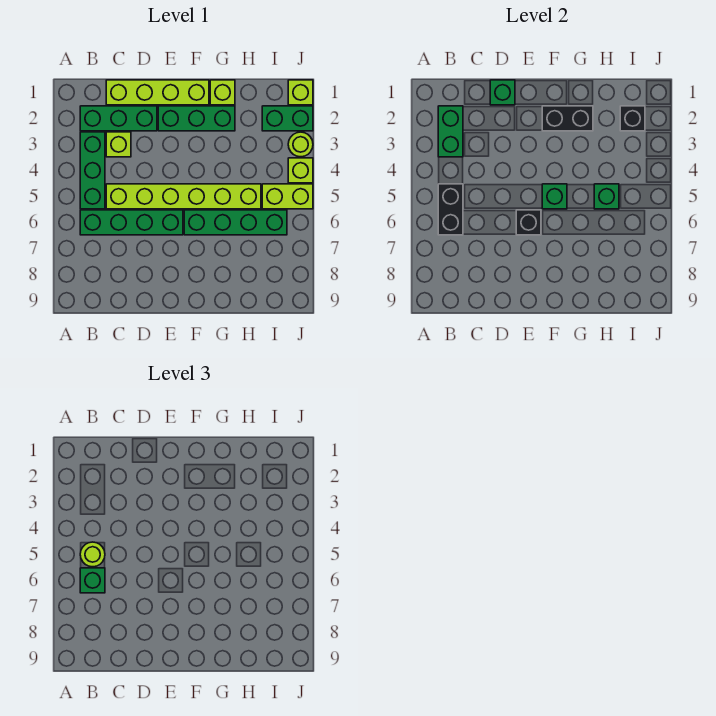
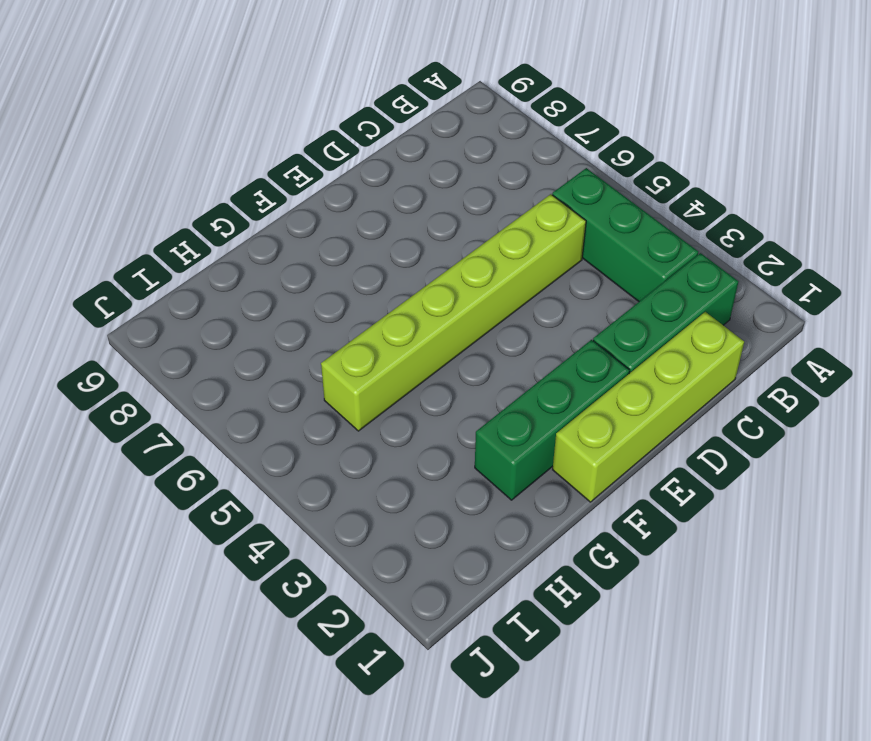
none -> green brick B6:E6 level 1
none -> lime brick C3 level 1
none -> green brick F6:I6 level 1

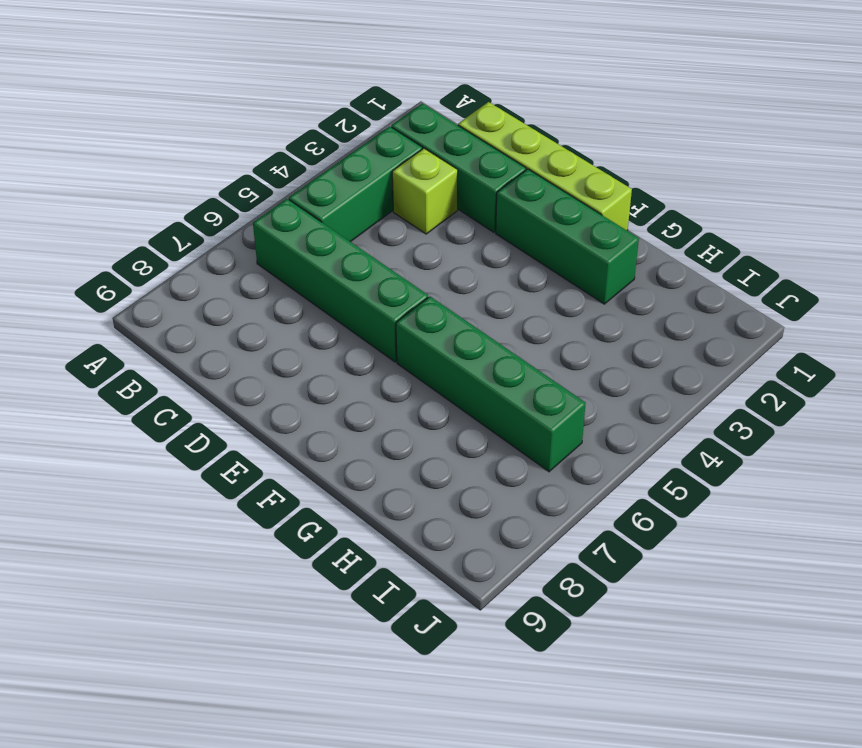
none -> lime brick C5:H5 level 1
none -> lime brick G1 level 1
none -> green brick I2:J2 level 1

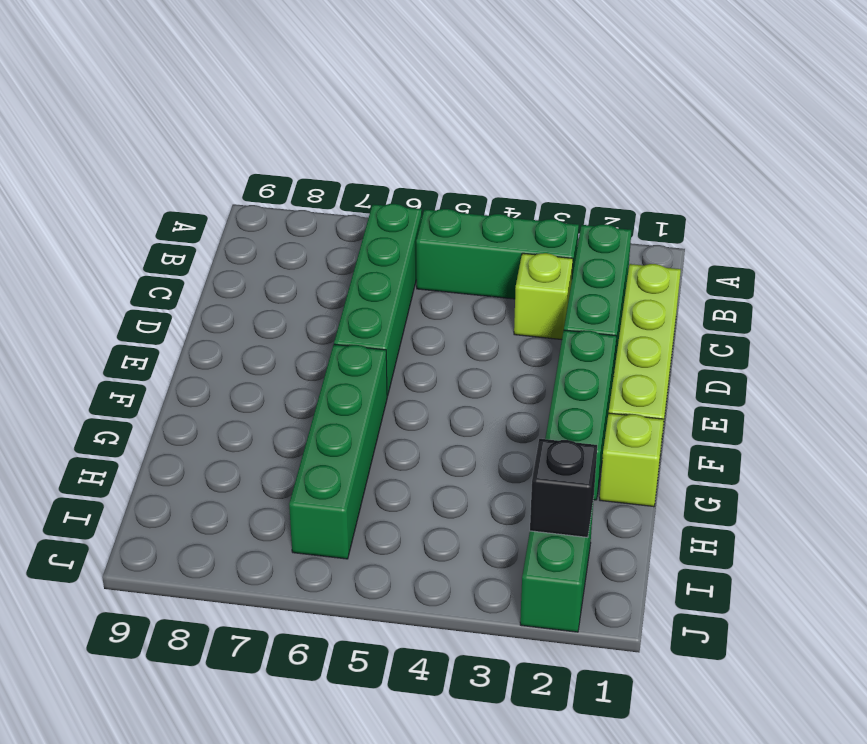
none -> lime brick C5:H5 level 1
none -> lime brick I5:J5 level 1
none -> lime brick J1 level 1

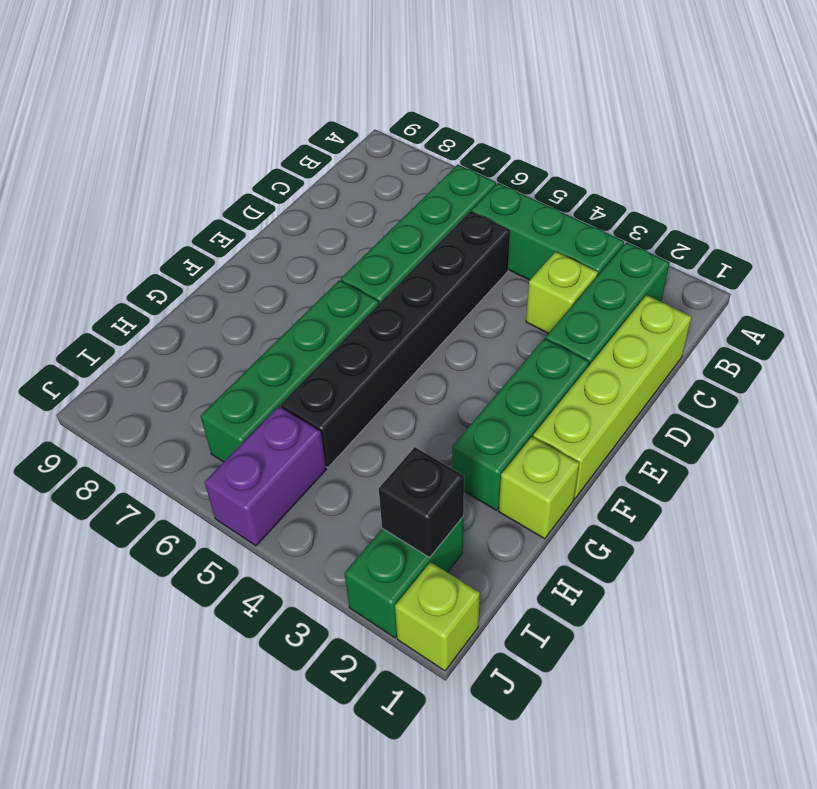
black brick C5:H5 level 1 -> lime brick C5:H5 level 1
purple brick I5:J5 level 1 -> lime brick I5:J5 level 1
none -> lime round brick J3 level 1
none -> lime brick J4 level 1
none -> green brick B2:B3 level 2

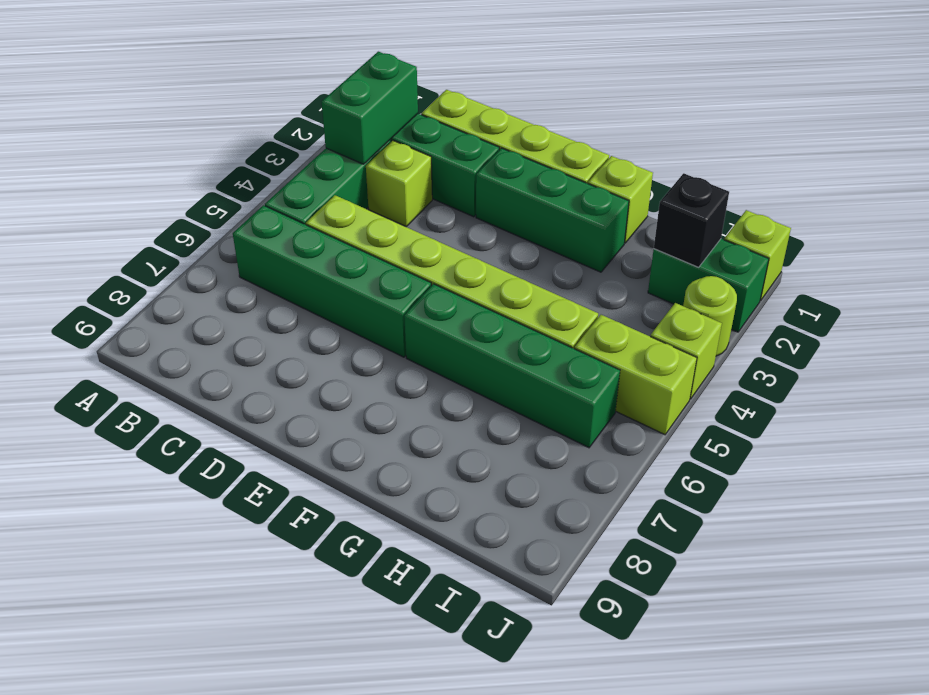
none -> black brick B5:B6 level 2
none -> green brick D1 level 2
none -> black brick E6 level 2

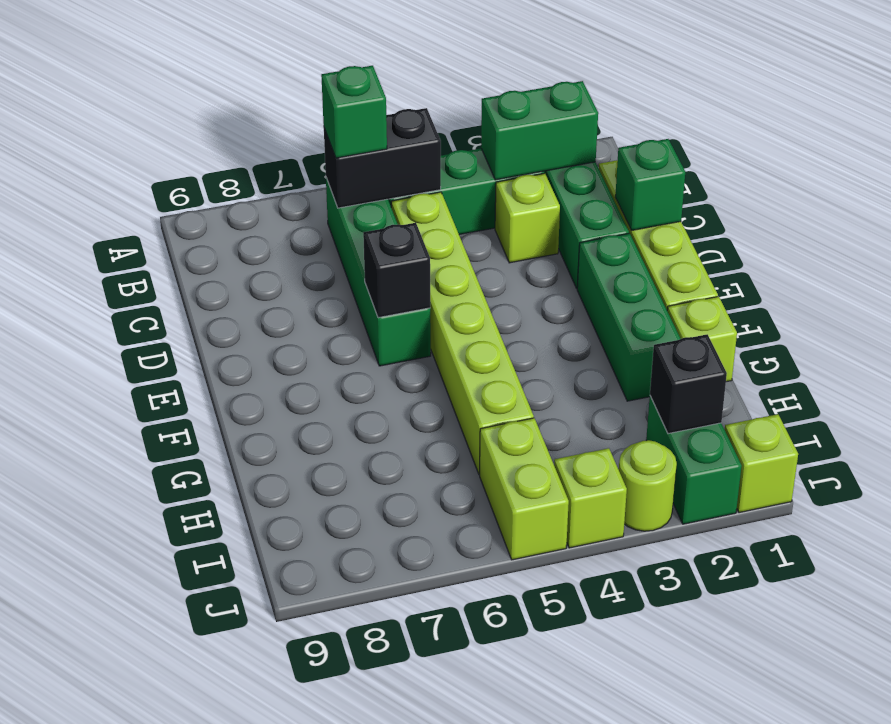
none -> green brick F6:I6 level 1
none -> black brick F2:G2 level 2
none -> green brick F5 level 2

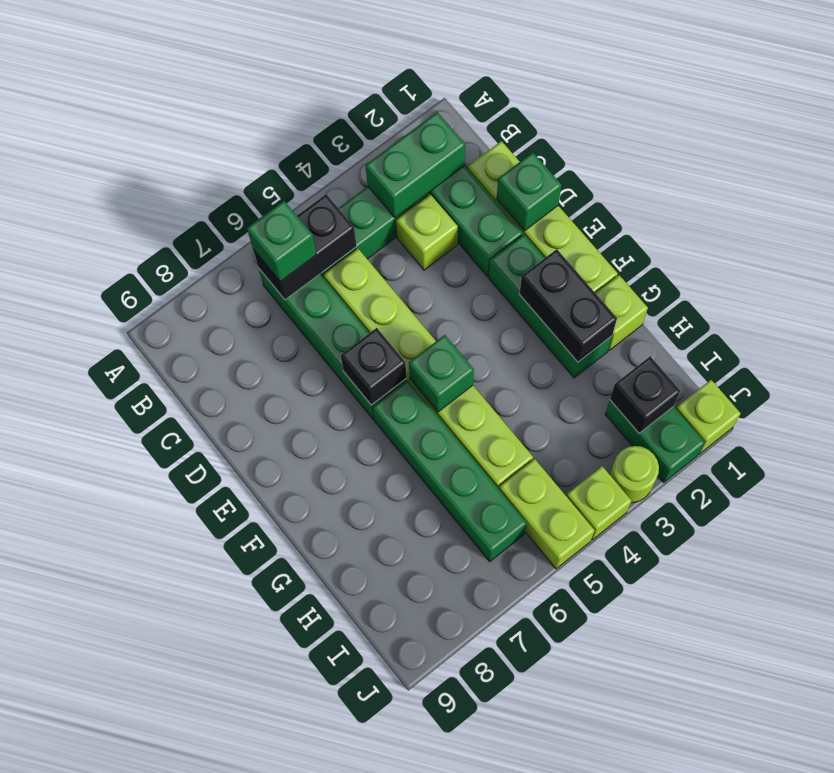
none -> green brick H5 level 2
none -> lime round brick B5 level 3

